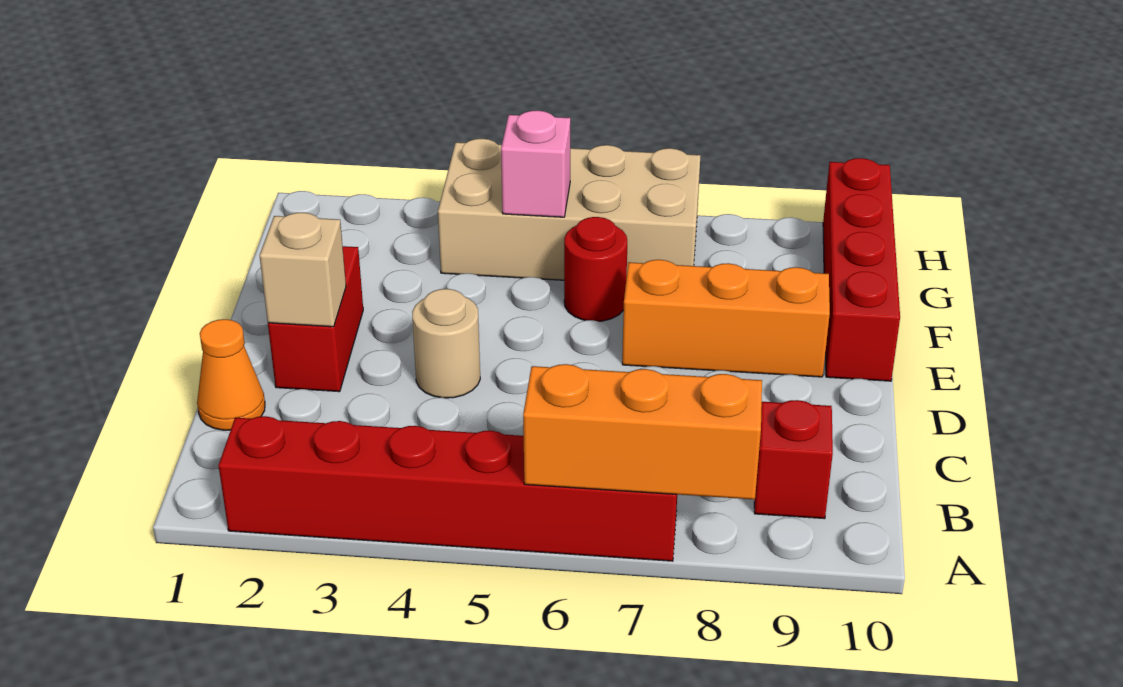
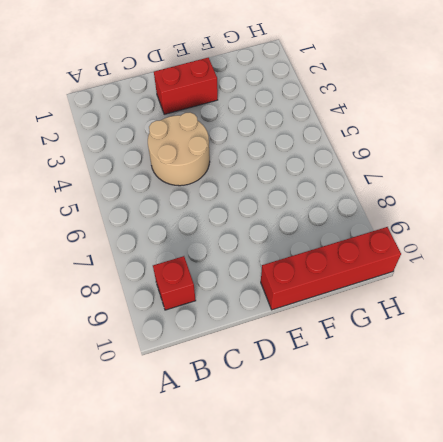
tan round brick C4:D5 level 1 -> tan round brick D4 level 1
none -> red brick A2:A7 level 1
none -> orange cone C1 level 1
none -> orange brick E7:E9 level 1

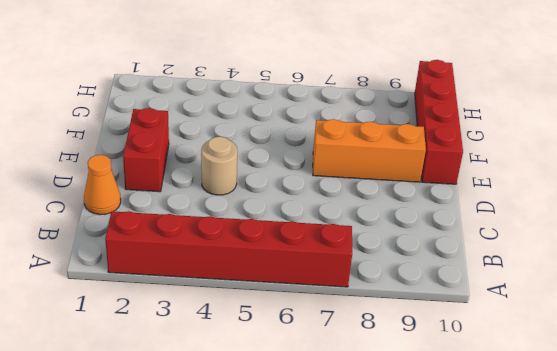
none -> red brick B9 level 1
none -> red round brick F6 level 1
none -> tan brick G4:H7 level 1

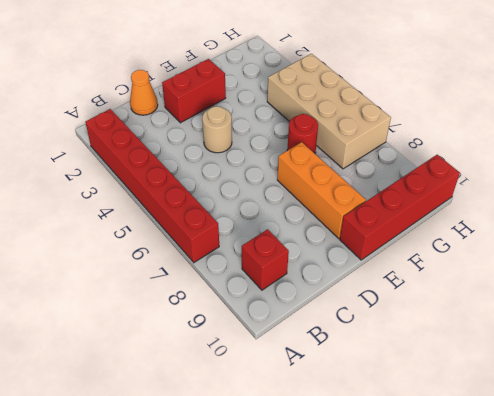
none -> orange brick A6:A8 level 2
none -> tan brick D2 level 2
none -> pink brick G5 level 2

